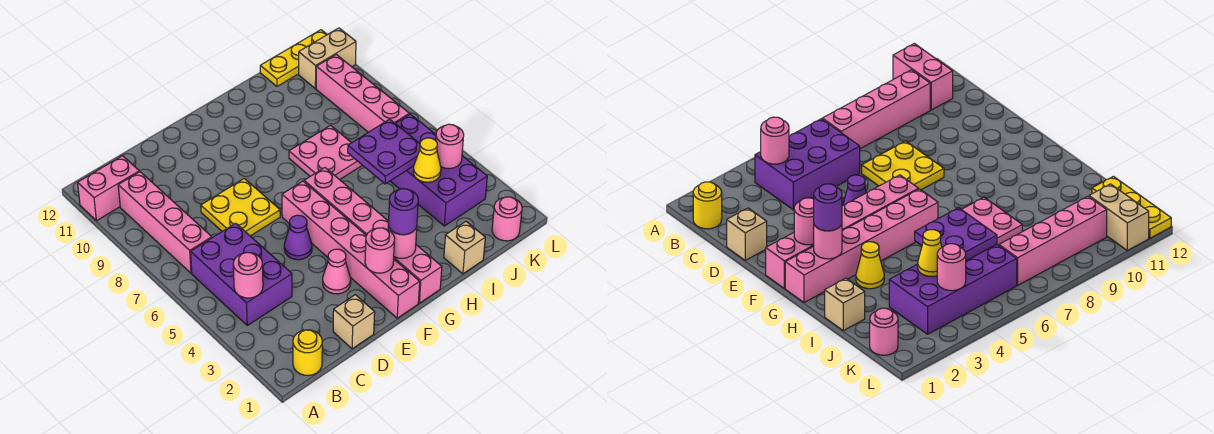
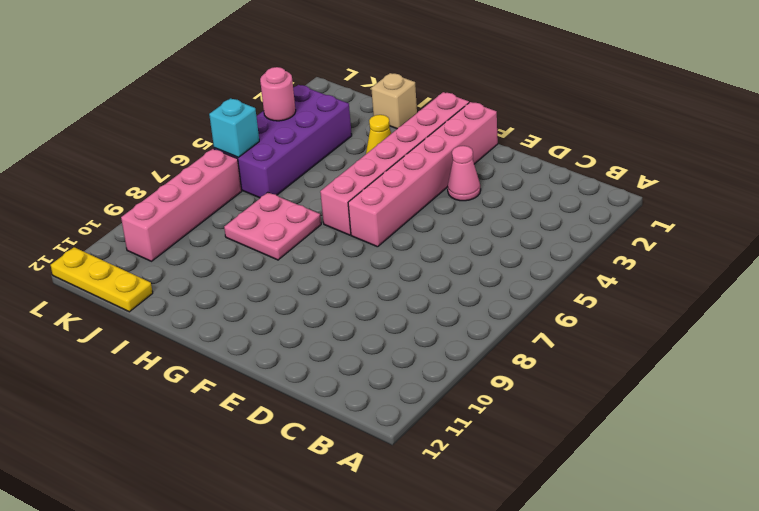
cyan brick K6 level 2 -> none
none -> pink brick A11:B11 level 1
none -> yellow round brick B1 level 1
none -> purple brick B4:C6 level 1

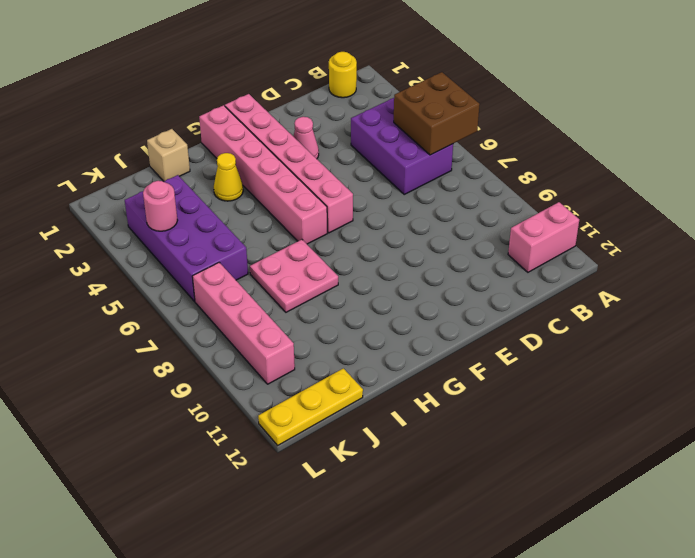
brown brick A5:B6 level 2 -> none
none -> pink brick B7:B10 level 1
none -> tan brick D1 level 1
none -> yellow plate D7:E8 level 1

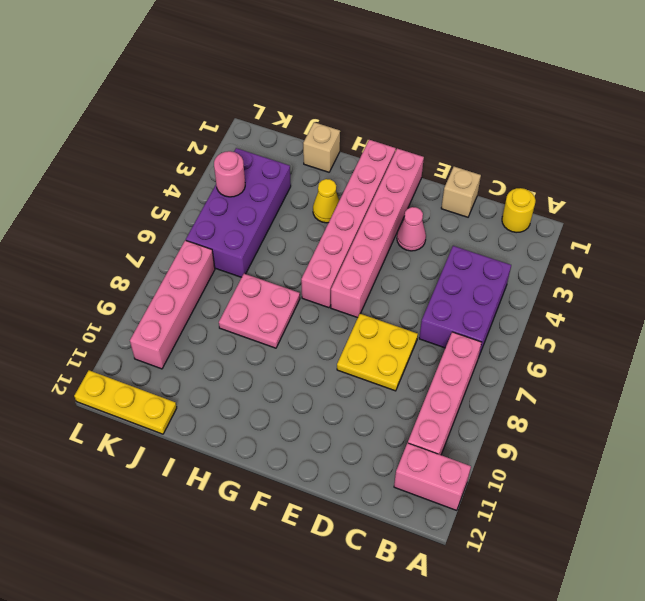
none -> purple cone E5 level 1
none -> pink round brick K1 level 1
none -> tan brick K11:L11 level 1

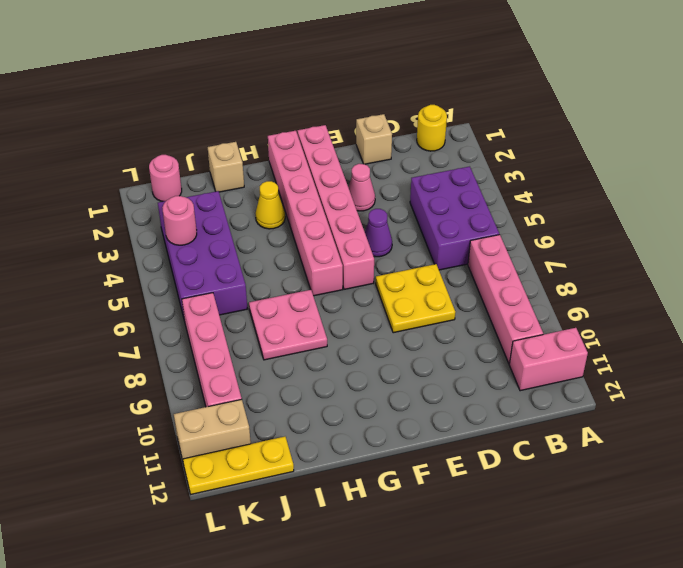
none -> pink round brick B4 level 2
none -> pink round brick F2 level 2
none -> pink round brick G2 level 2

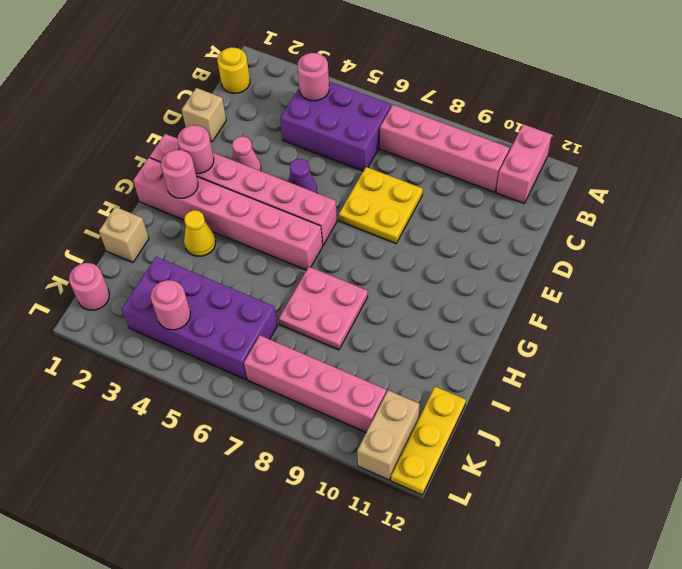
none -> purple plate I5:J6 level 2
none -> yellow cone J4 level 2
none -> purple round brick G2 level 3

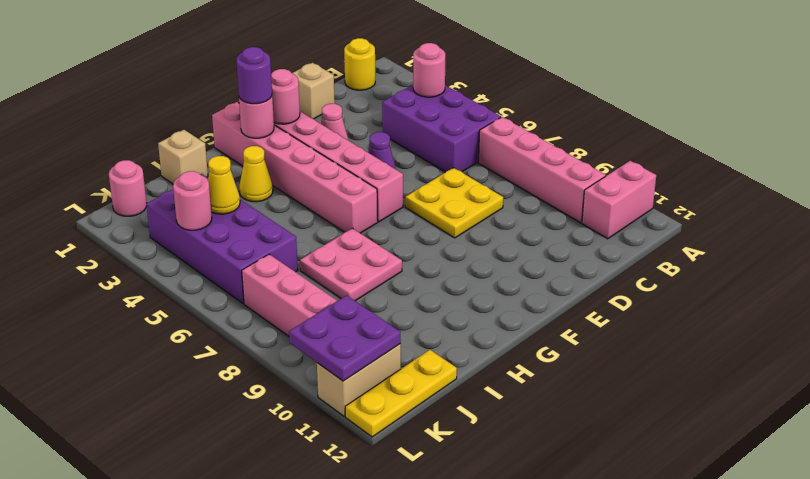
purple plate K10:L11 level 2 -> purple plate I5:J6 level 2

